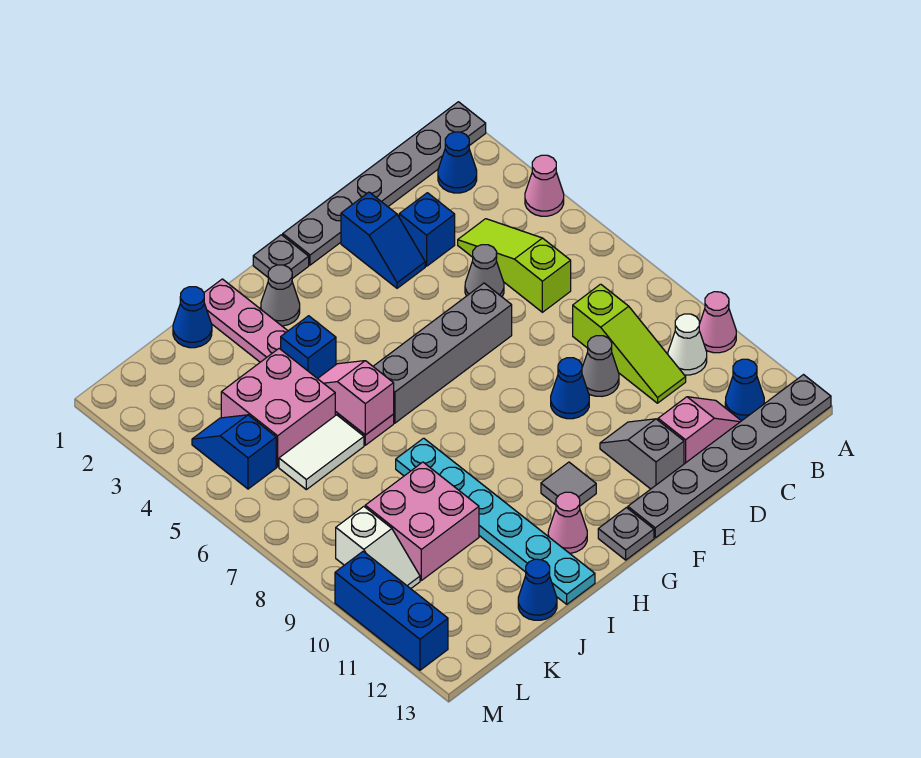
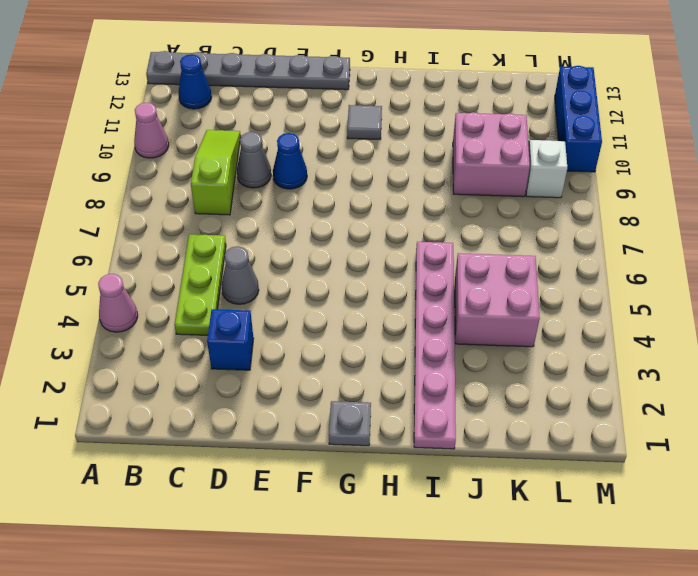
lime plate C4:C6 level 1 -> lime slope C4:C6 level 1 top 6
none -> grey plate A1:F1 level 1
none -> blue cone B2 level 1
none -> white cone B10 level 1
none -> pink slope C12:D12 level 1 top D

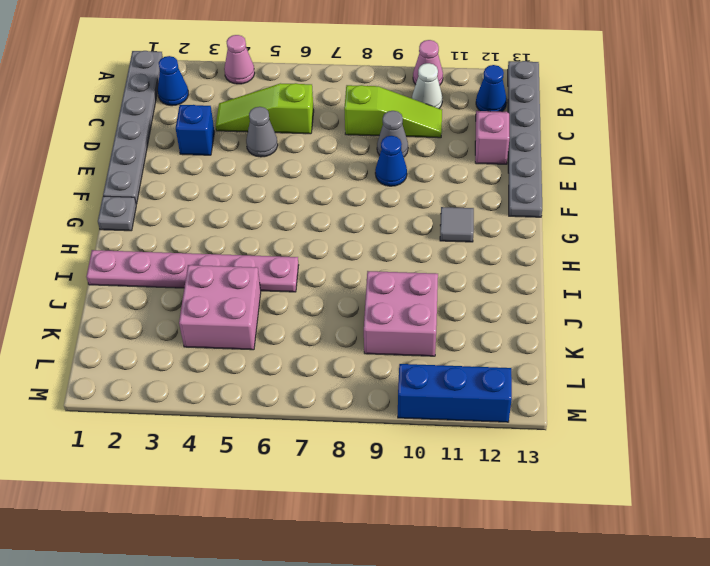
none -> blue slope E2:E3 level 1 top 2
none -> grey brick E6:H6 level 1
none -> grey slope E11:E12 level 1 top 12
none -> grey plate G13 level 1

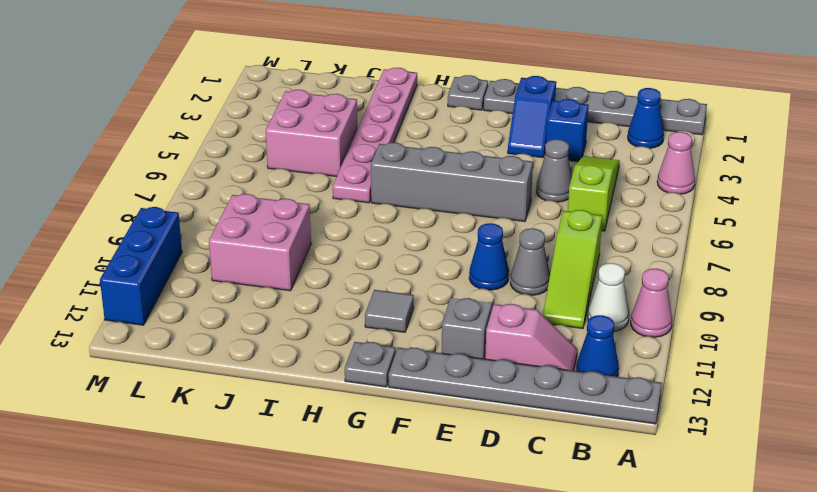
none -> grey cone H2 level 1
none -> pink cone H12 level 1
none -> cyan plate I8:I13 level 1
none -> blue cone J1 level 1

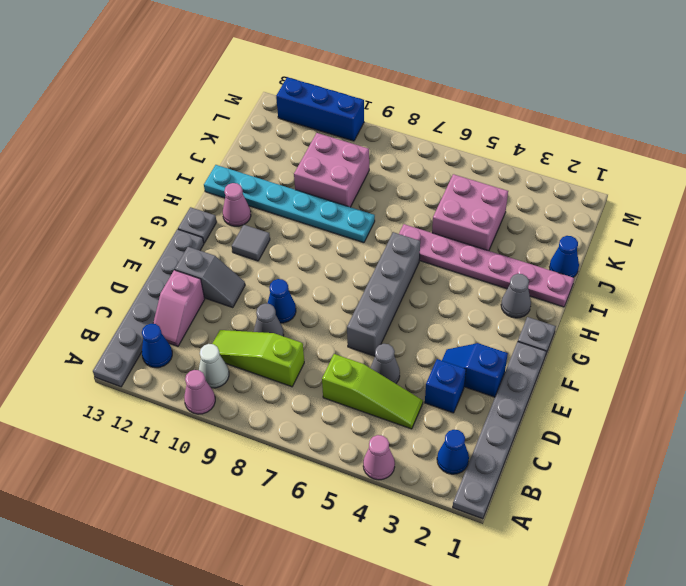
none -> white tile J6:K6 level 1
none -> blue cone J13 level 1
none -> blue slope L4:L5 level 1 top 5
none -> white slope L9:L10 level 1 top 9

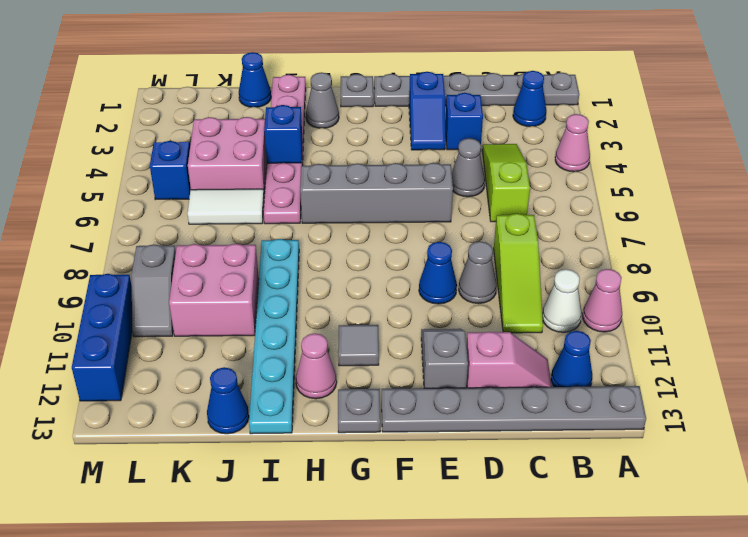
grey slope L9:L10 level 1 top 9 -> white slope L9:L10 level 1 top 9
none -> pink slope I5:I6 level 2 top 6

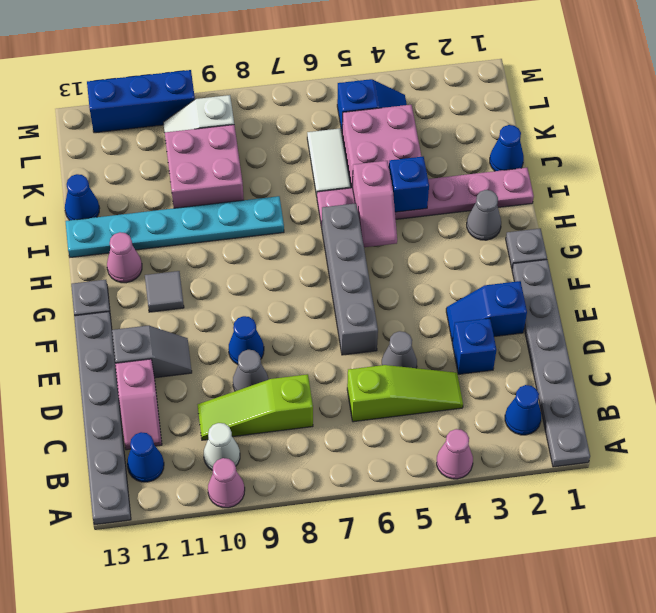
pink slope H5:I5 level 2 top I -> pink slope I5:I6 level 2 top 6

